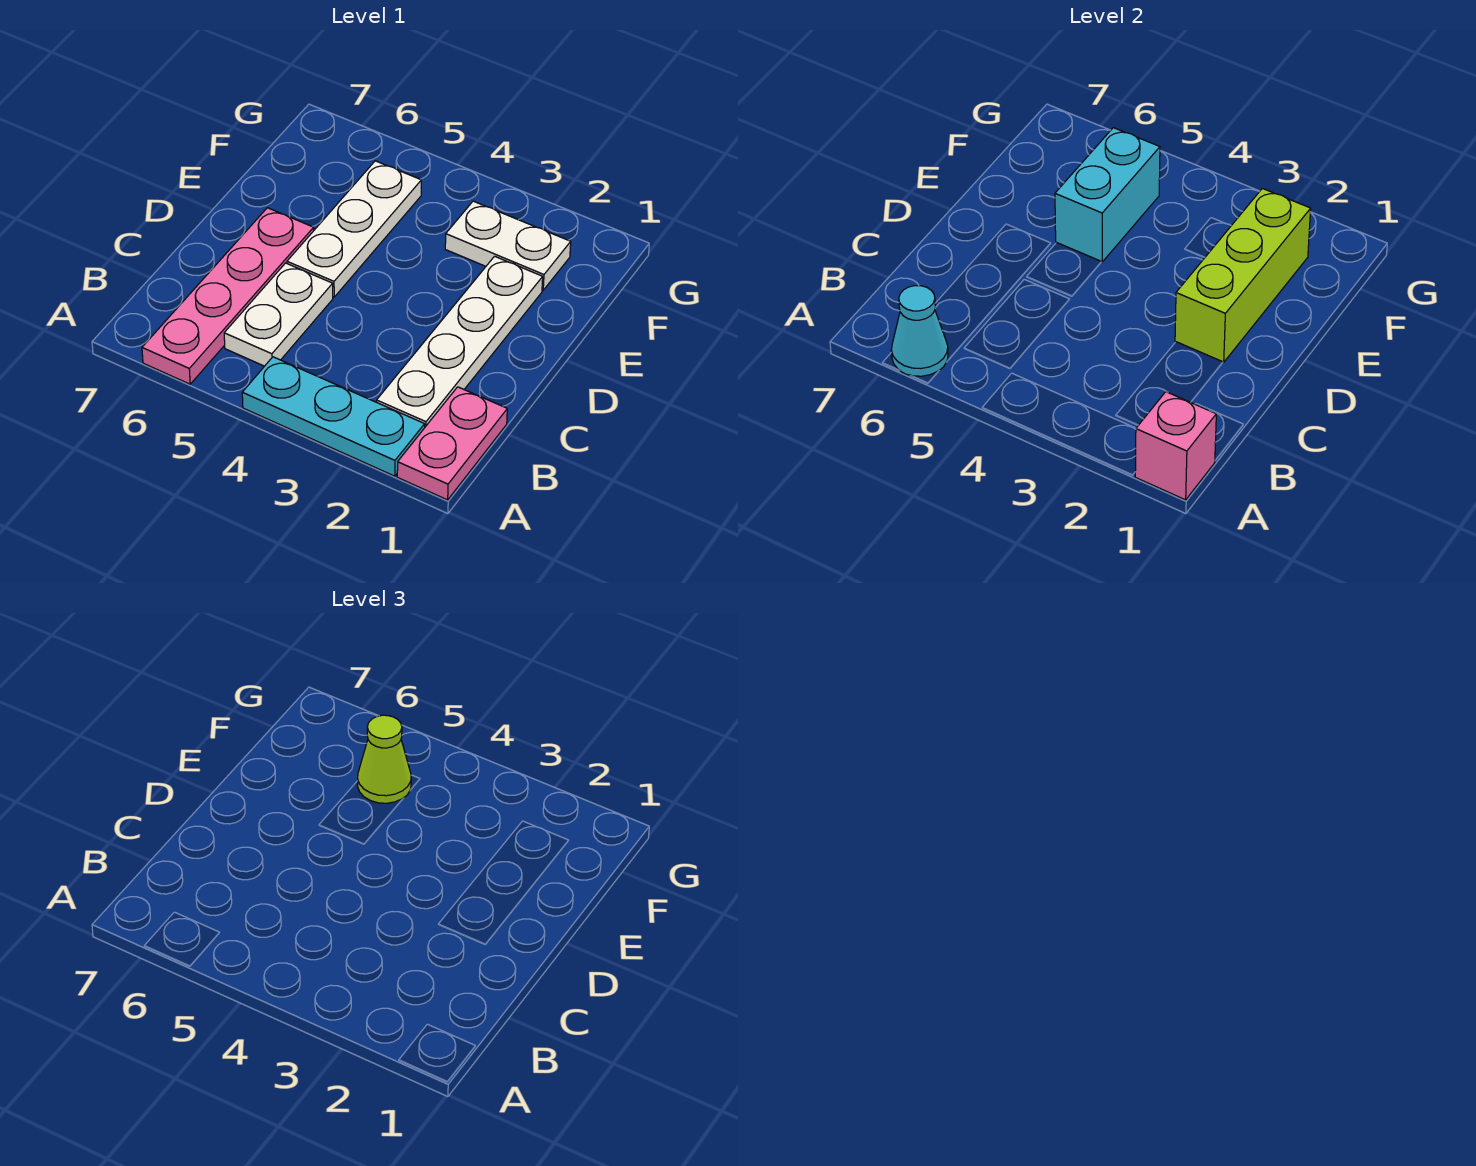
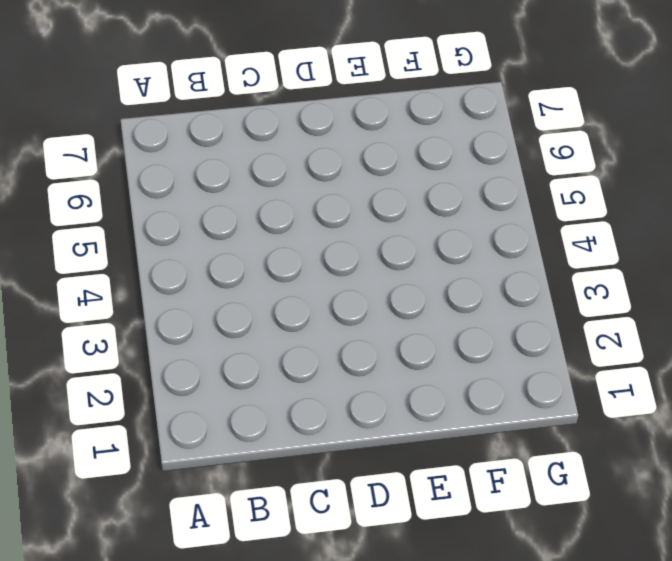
none -> pink plate A1:B1 level 1
none -> cyan plate A2:A4 level 1
none -> pink plate A6:D6 level 1

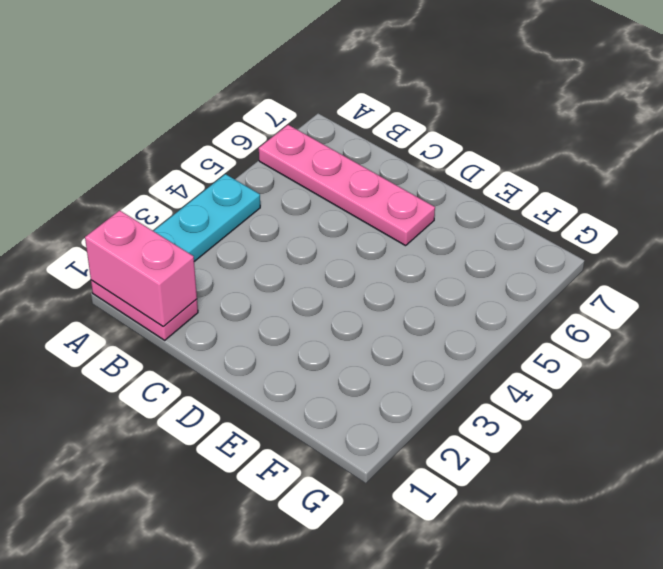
pink brick A1:B1 level 2 -> pink brick A1 level 2
none -> white plate B2:E2 level 1
none -> white plate B5:C5 level 1
none -> white plate D5:F5 level 1

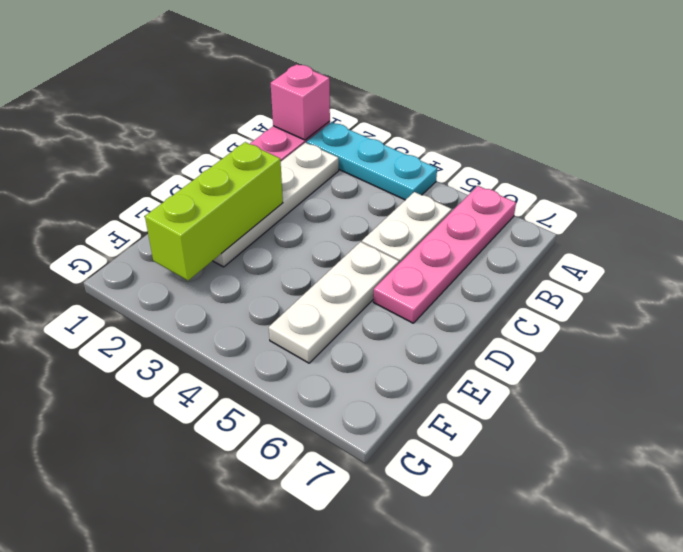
none -> white plate F2:F3 level 1
none -> cyan cone A6 level 2
none -> cyan brick E5:F5 level 2

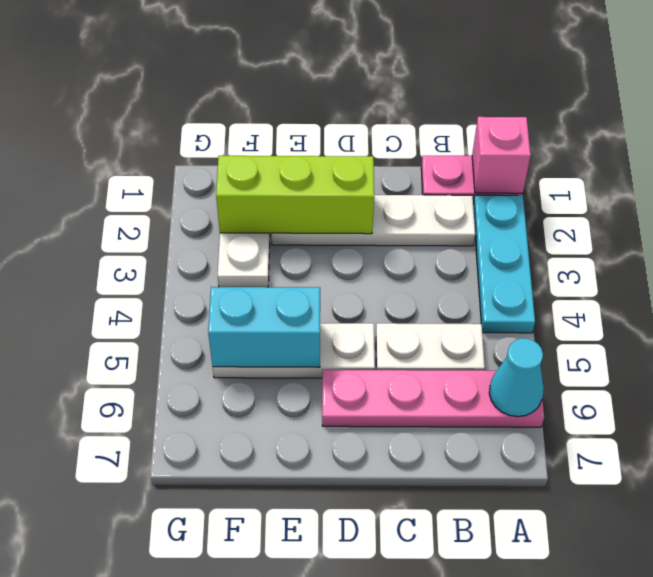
none -> lime cone F5 level 3

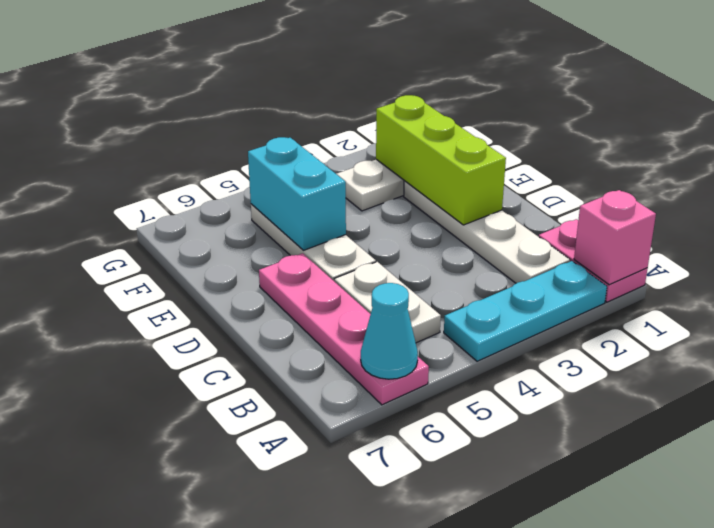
none -> lime cone F5 level 3

